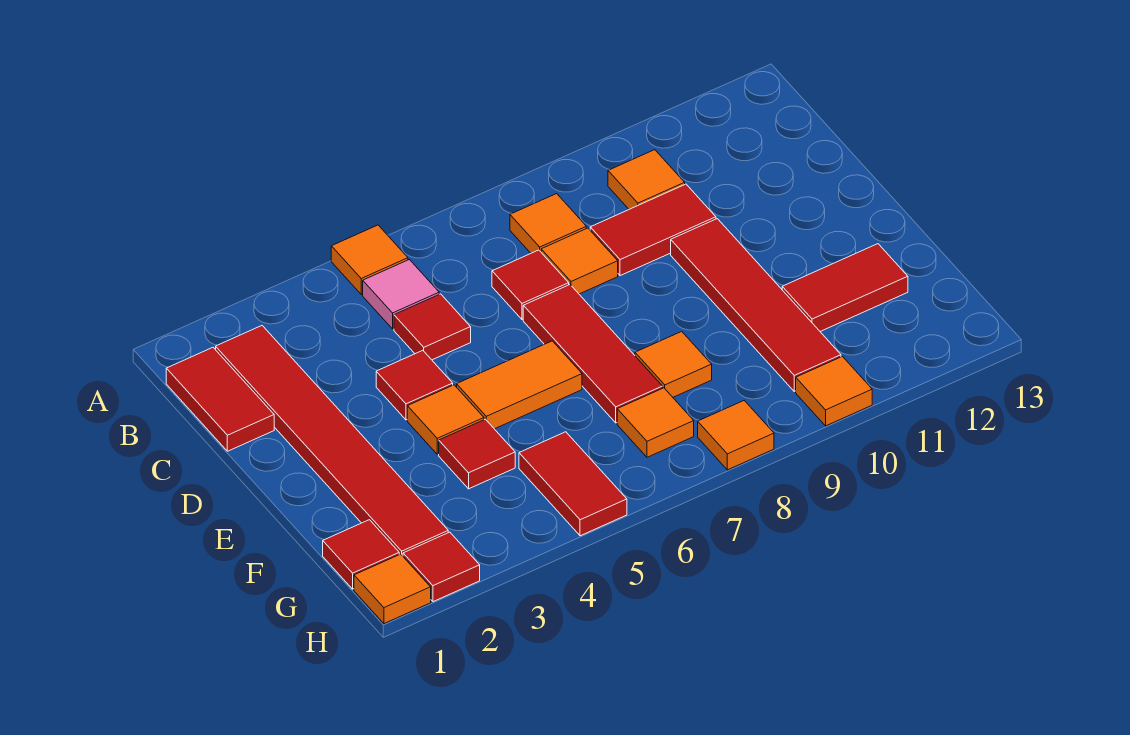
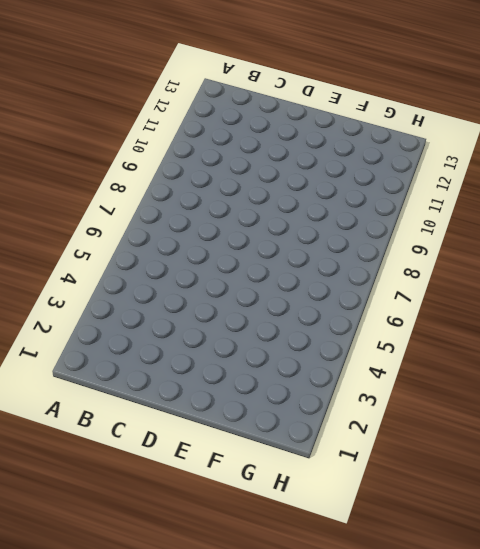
none -> orange tile A5 level 1
none -> red tile B1:C1 level 1
none -> red tile B2:G2 level 1

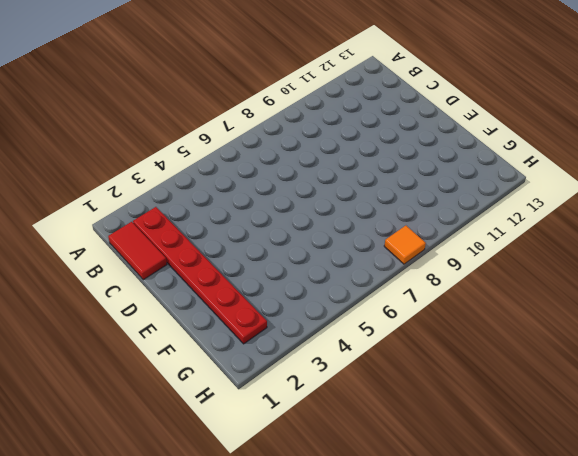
red plate B2:G2 level 1 -> red tile B2:G2 level 1
none -> orange tile A5 level 1
none -> pink tile B5 level 1
none -> orange tile B8 level 1

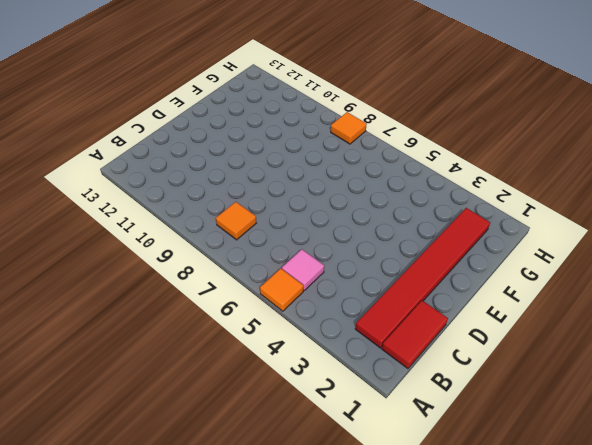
none -> orange tile B10 level 1
none -> red tile C5 level 1
none -> red tile C7 level 1

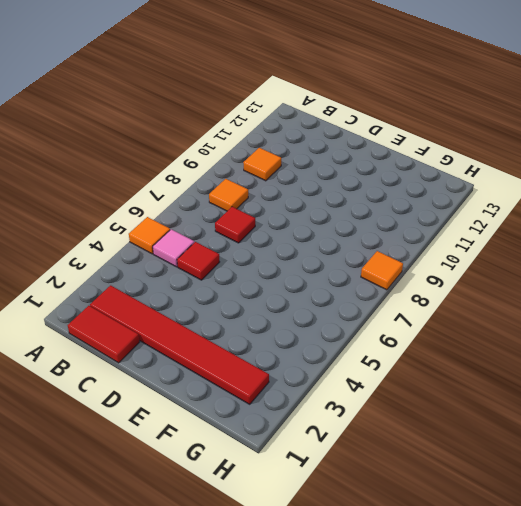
none -> orange tile C8 level 1
none -> red tile C9:C10 level 1
none -> red tile D4 level 1

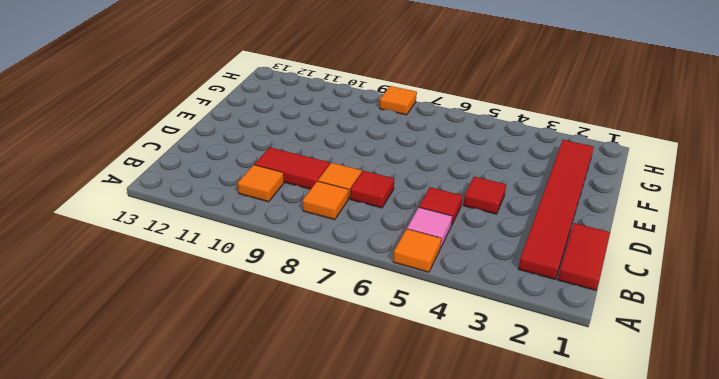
none -> red tile D7:F7 level 1
none -> red tile D10:G10 level 1
none -> orange tile E4 level 1

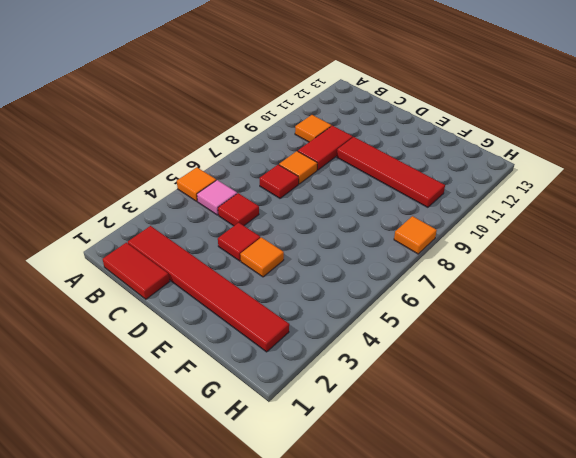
none -> orange tile B8 level 1
none -> red tile D7:F7 level 1
none -> orange tile E5:E6 level 1

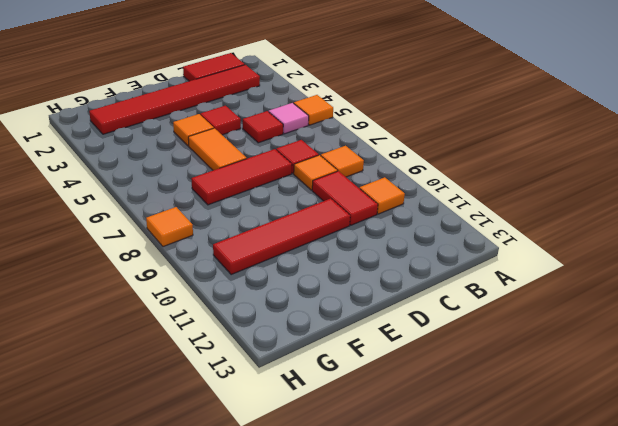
none -> red tile F4 level 1
none -> orange tile F8 level 1
none -> red tile F11:F12 level 1

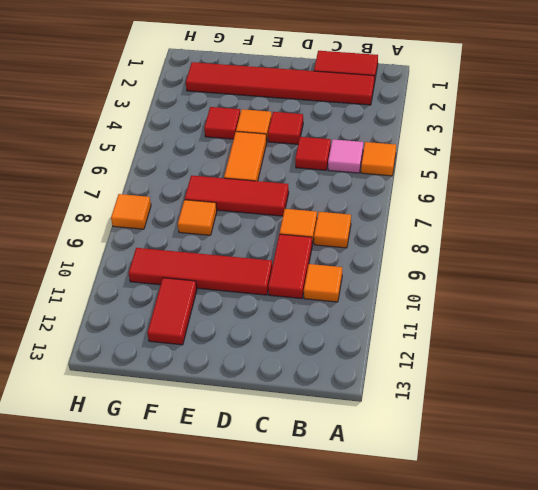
none -> red tile C7 level 1
none -> red tile G1 level 1
none -> red tile G5:H5 level 1

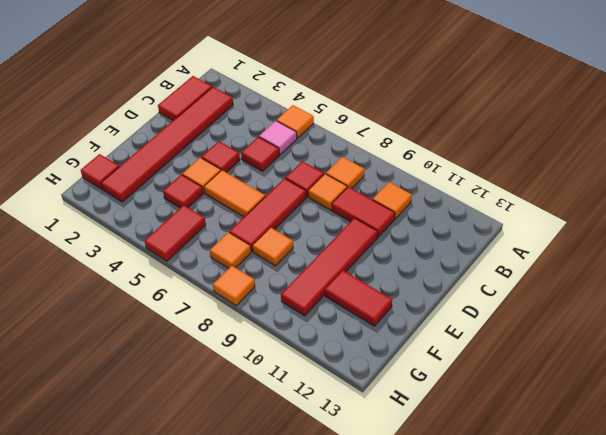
none -> orange tile H1 level 1
none -> red tile H2 level 1
none -> orange tile H10 level 1

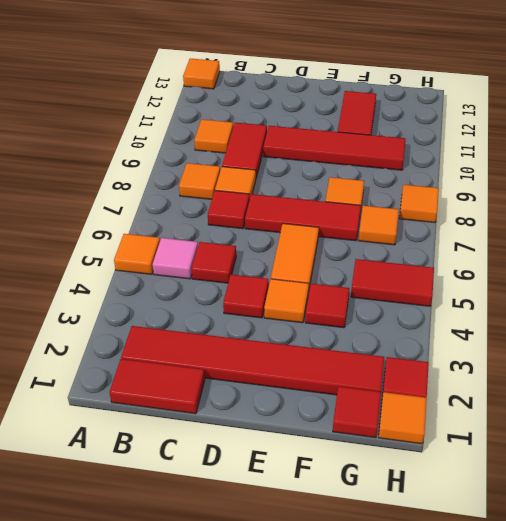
orange tile A13 level 1 -> orange tile H10 level 1

